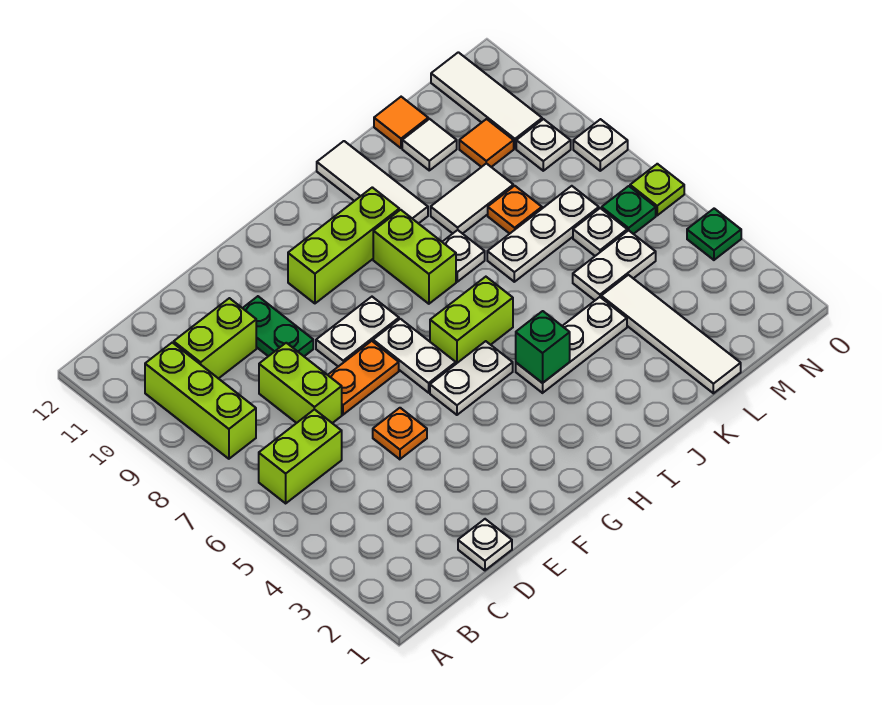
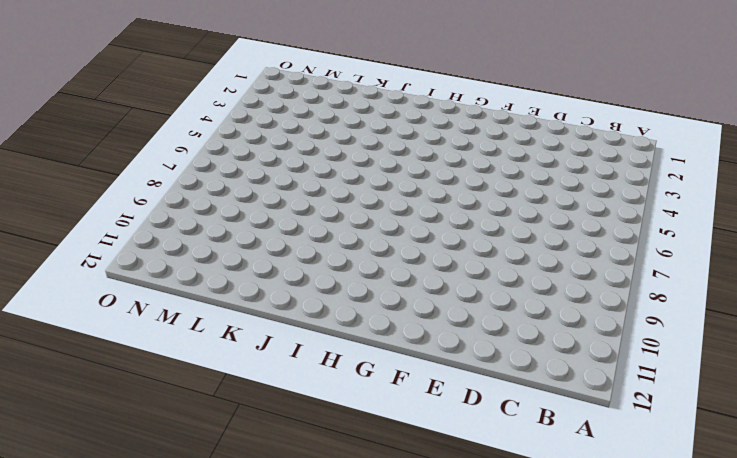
none -> lime brick B6:C6 level 1
none -> lime brick B8:B10 level 1
none -> lime brick C10:D10 level 1
none -> white plate D1 level 1

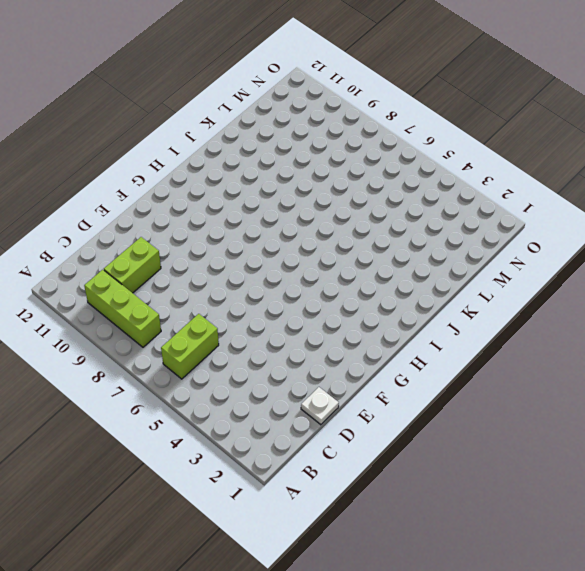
none -> lime brick D7:D8 level 1
none -> orange plate E5 level 1
none -> orange plate E7:F7 level 1
none -> green plate E9:E10 level 1

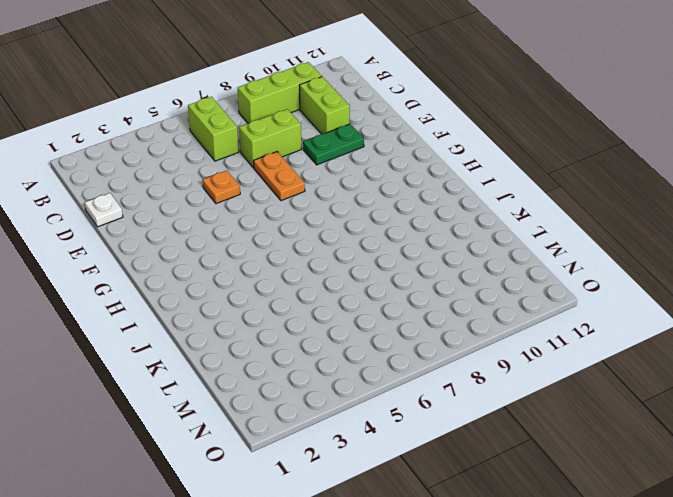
none -> white plate F8:G8 level 1
none -> white plate G5:H5 level 1
none -> white plate G6:G7 level 1
none -> lime brick G10:I10 level 1

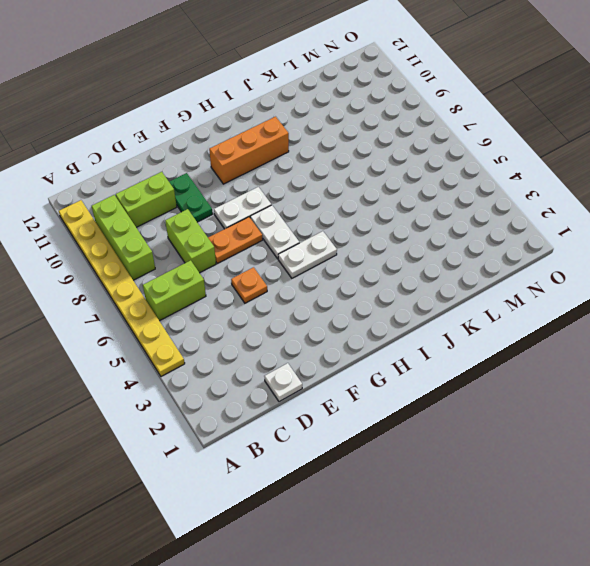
yellow plate A4:A11 level 1 -> none
orange brick G10:I10 level 1 -> lime brick G10:I10 level 1
none -> lime brick H6:I6 level 1
none -> white plate I4:K4 level 1
none -> lime brick I8:I9 level 1
none -> white plate J8 level 1

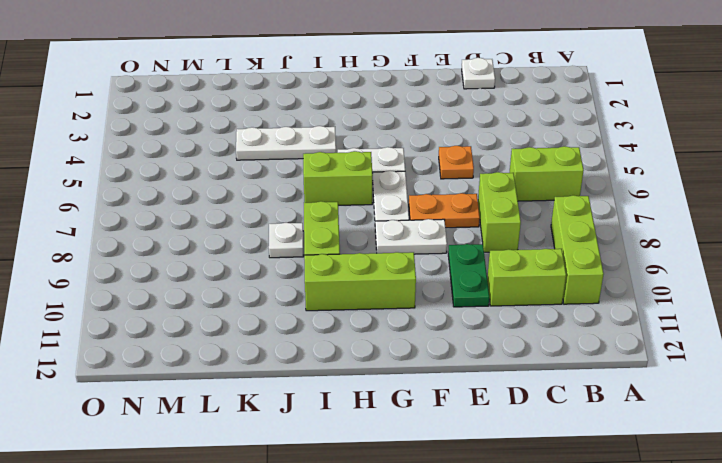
none -> white tile J10:J12 level 1
none -> white plate K7:M7 level 1
none -> white tile K9:L9 level 1
none -> white tile L1:L4 level 1

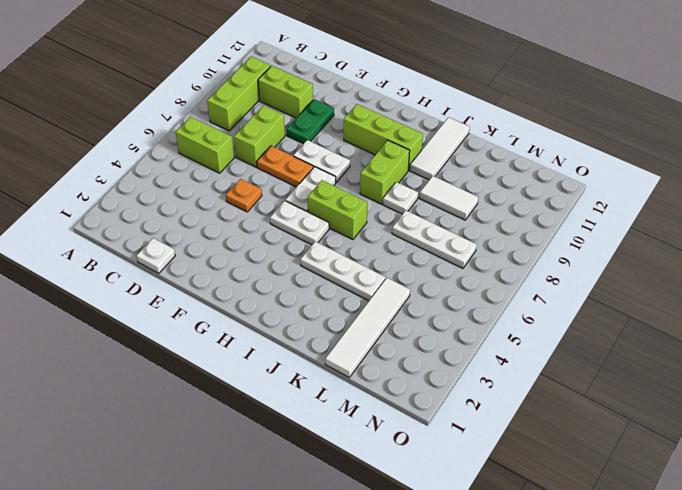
none -> white plate L5:M5 level 1
none -> orange plate L8 level 1
none -> white tile L11 level 1
none -> orange tile L12 level 1

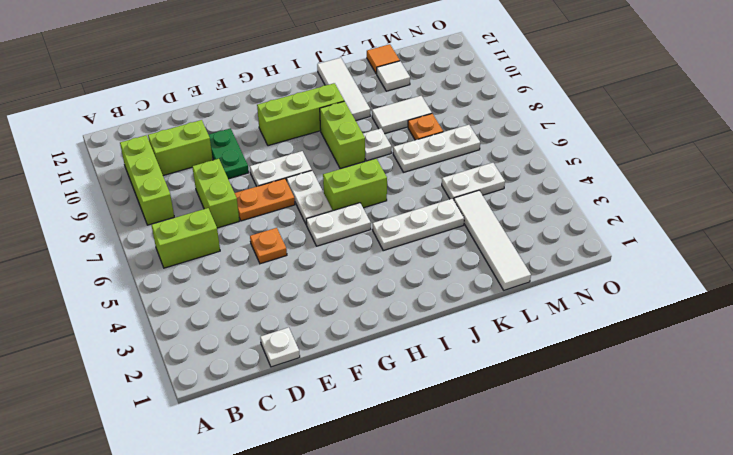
none -> white plate M6 level 1
none -> orange tile M10 level 1
none -> green plate N6 level 1
none -> white plate N9 level 1

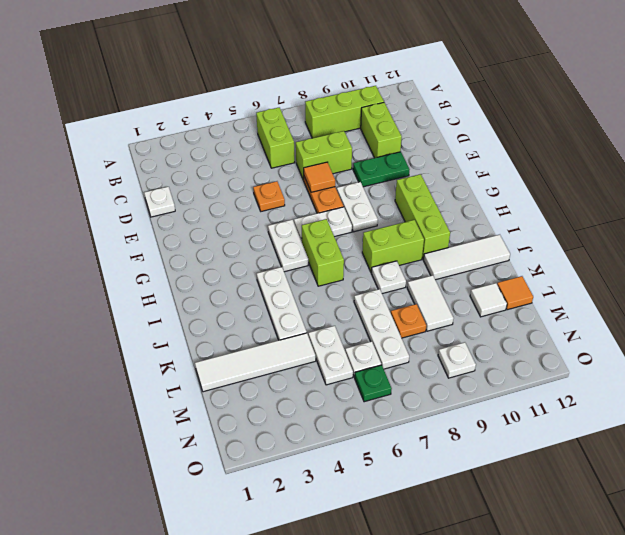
orange tile E7 level 2 -> orange tile M10 level 1
none -> white tile N10:N12 level 1
none -> green plate O4 level 1
none -> lime plate O6 level 1
none -> white plate O8 level 1

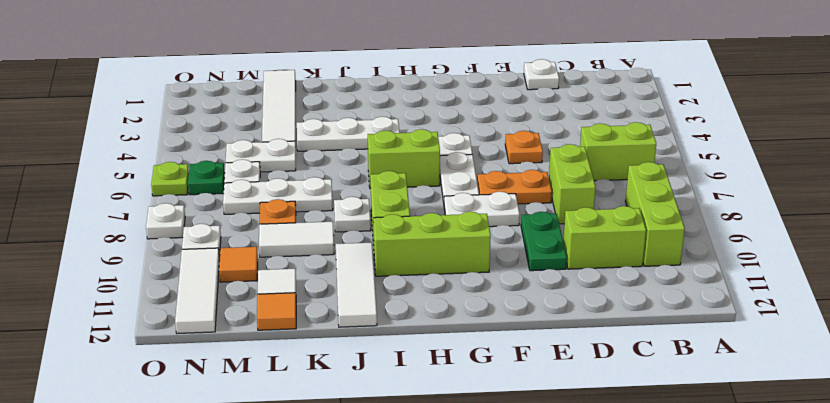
none -> green plate O4 level 1
none -> green brick I4 level 2

